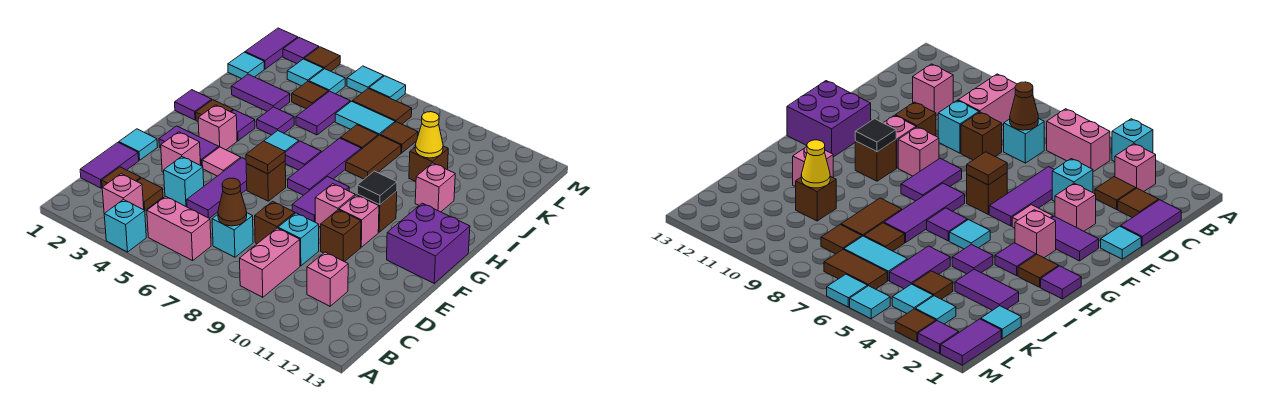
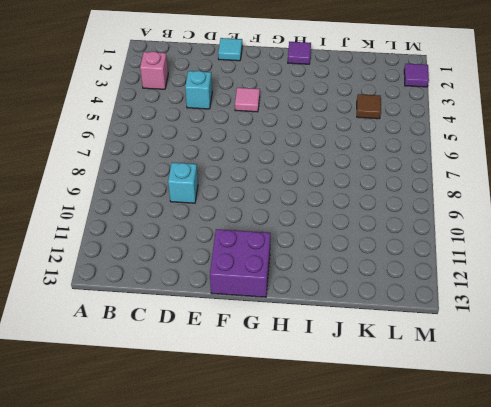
none -> cyan brick A4 level 1
none -> pink brick B5:B6 level 1
none -> pink brick B9:C9 level 1
none -> purple tile C1:D1 level 1

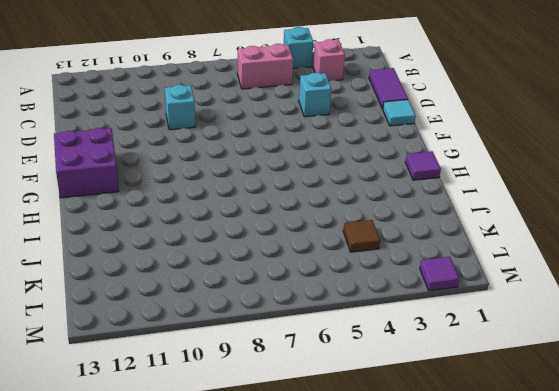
none -> pink brick B9:C9 level 1
none -> brown tile C2 level 1
none -> brown tile C3 level 1
none -> cyan brick C7 level 1

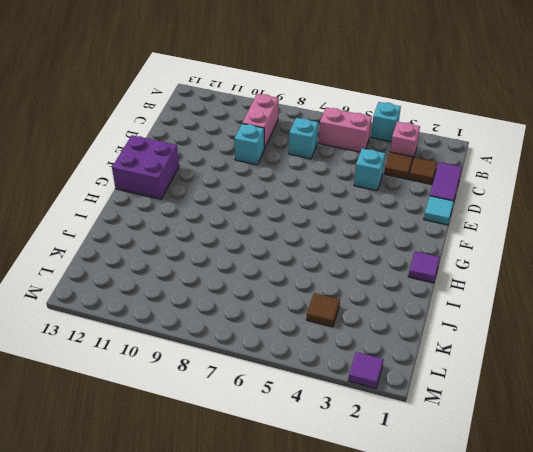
none -> pink brick C11 level 1
none -> purple tile D5:F5 level 1
none -> brown brick D8 level 1
none -> pink brick E3 level 1

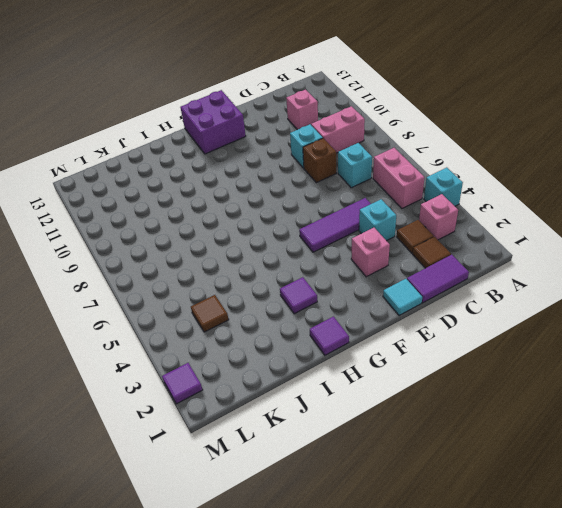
none -> brown brick E10 level 1
none -> purple tile F2:F3 level 1
none -> pink tile F4 level 1
none -> brown brick F6 level 1

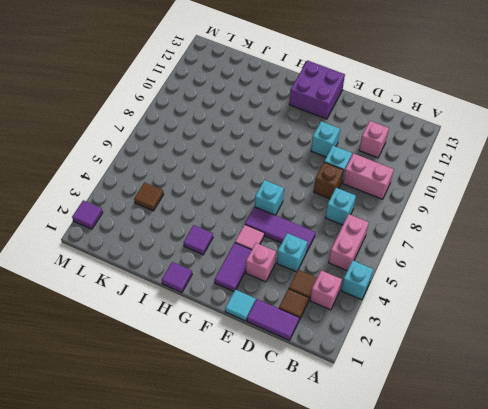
cyan brick E10 level 1 -> brown brick E10 level 1
cyan brick F6 level 1 -> brown brick F6 level 1
none -> purple tile F8:G8 level 1
none -> pink brick F9 level 1
none -> pink brick F10 level 1
none -> pink brick G3 level 1

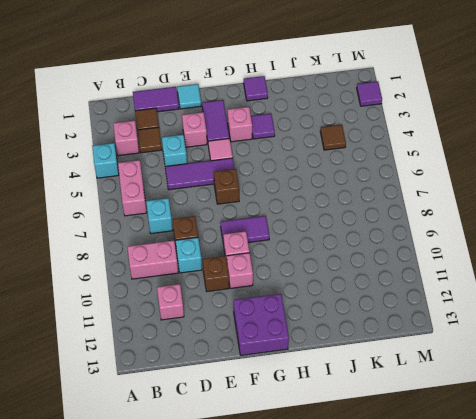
none -> purple tile G7:I7 level 1
none -> brown brick G10 level 1
none -> brown tile H2 level 1
none -> cyan tile H5 level 1

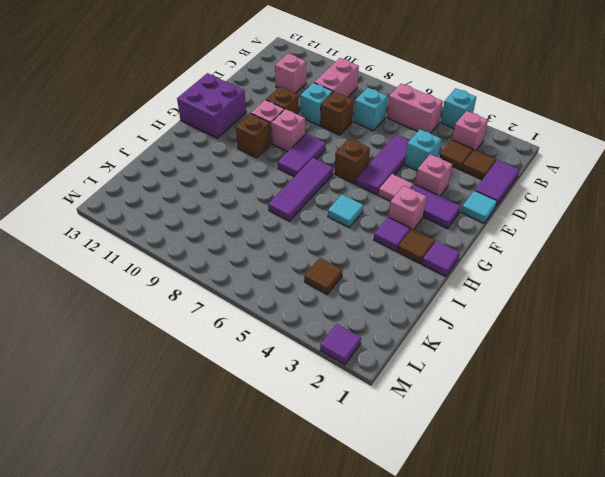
none -> purple tile H6 level 1
none -> purple tile I4 level 1
none -> brown tile I8:J8 level 1
none -> pink brick I11 level 1

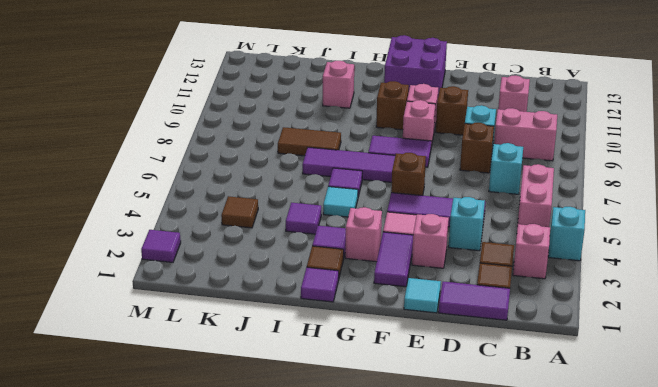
none -> purple tile J2:J3 level 1
none -> purple tile J5:K5 level 1
none -> brown tile J7 level 1
none -> brown brick J10 level 1

